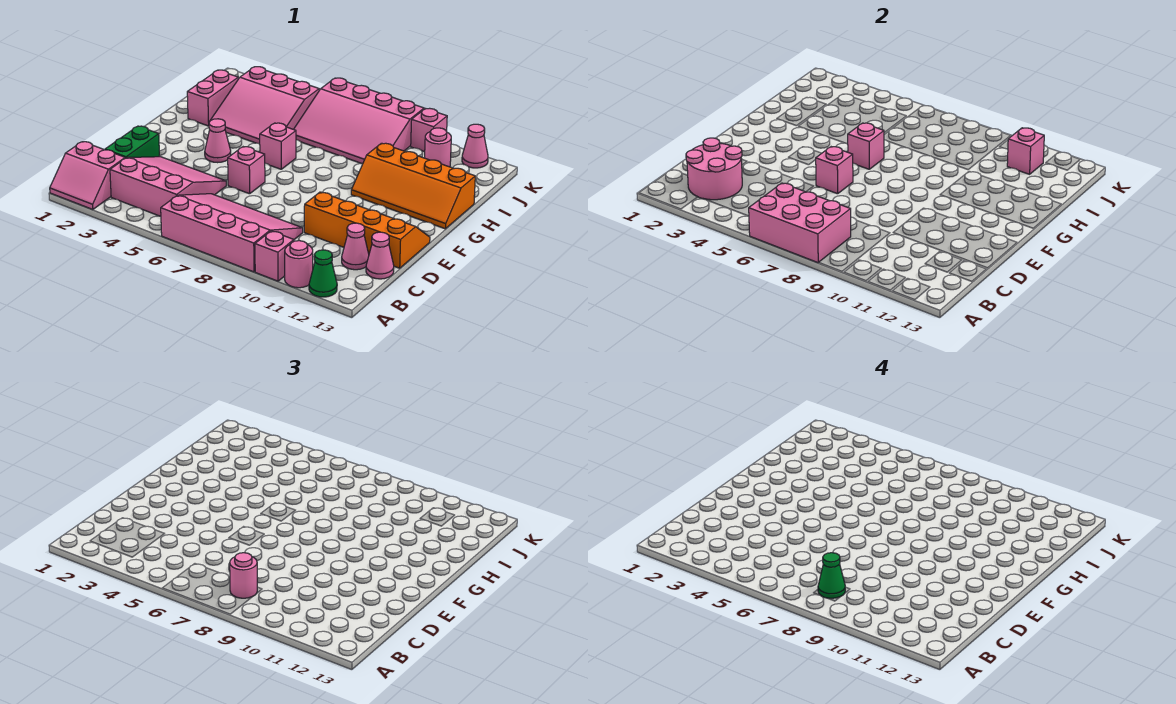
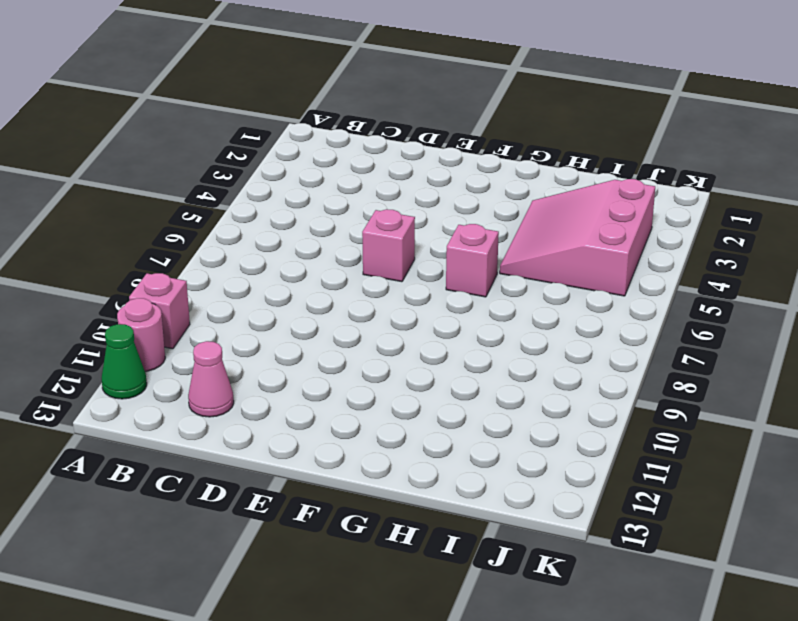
none -> pink slope A1:B2 level 1 top B
none -> pink slope A6:C9 level 1 top A
none -> pink slope B3:D5 level 1 top B

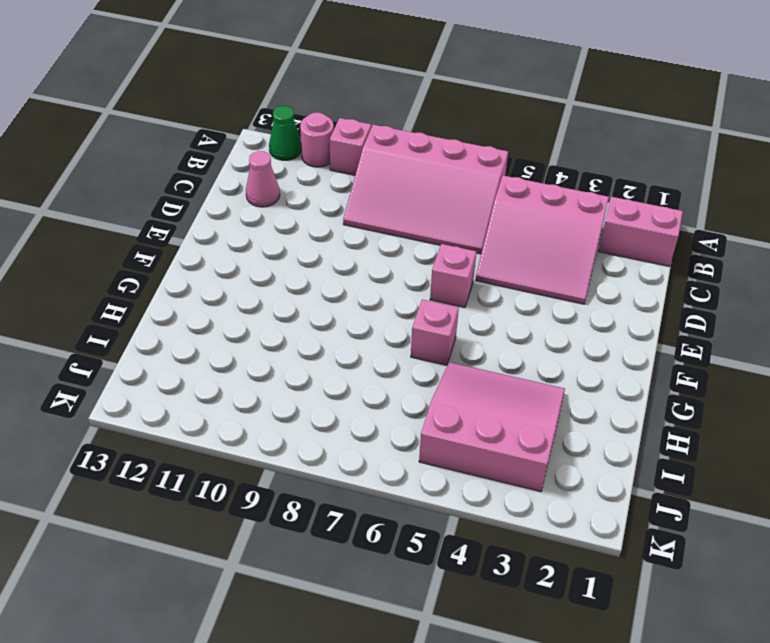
none -> green brick C2:D2 level 1
none -> pink cone C13 level 1
none -> orange slope D10:E13 level 1 top D

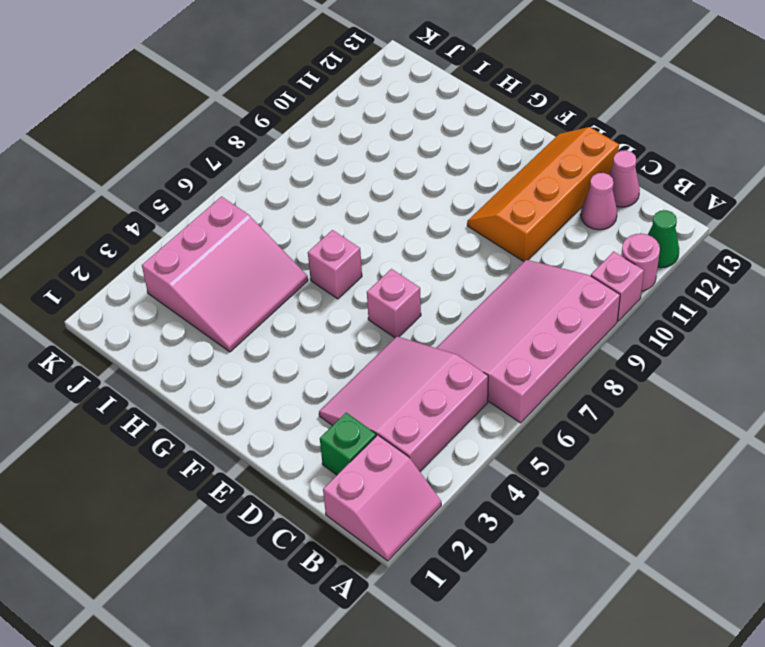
green brick C2 level 1 -> green brick C2:D2 level 1
none -> pink cone F4 level 1
none -> orange slope G10:H13 level 1 top H
none -> pink brick H2:I2 level 1

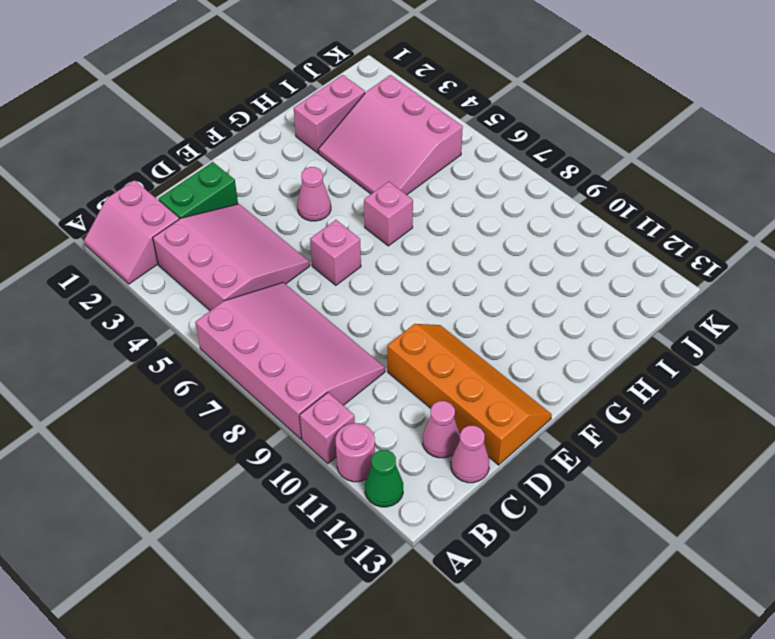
none -> orange slope G10:H13 level 1 top H
none -> pink slope I6:K9 level 1 top K
none -> pink round brick J11 level 1

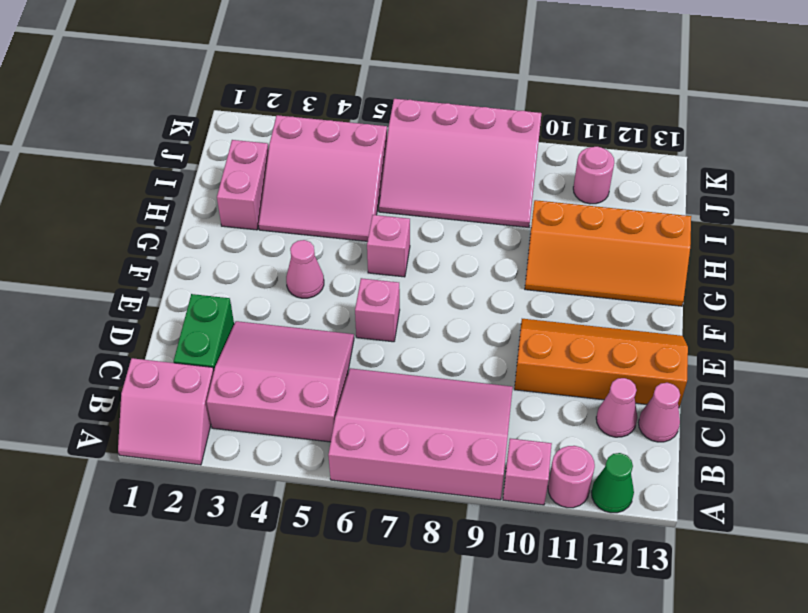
none -> pink brick K10 level 1
none -> pink cone K12 level 1
none -> pink brick A6:B8 level 2

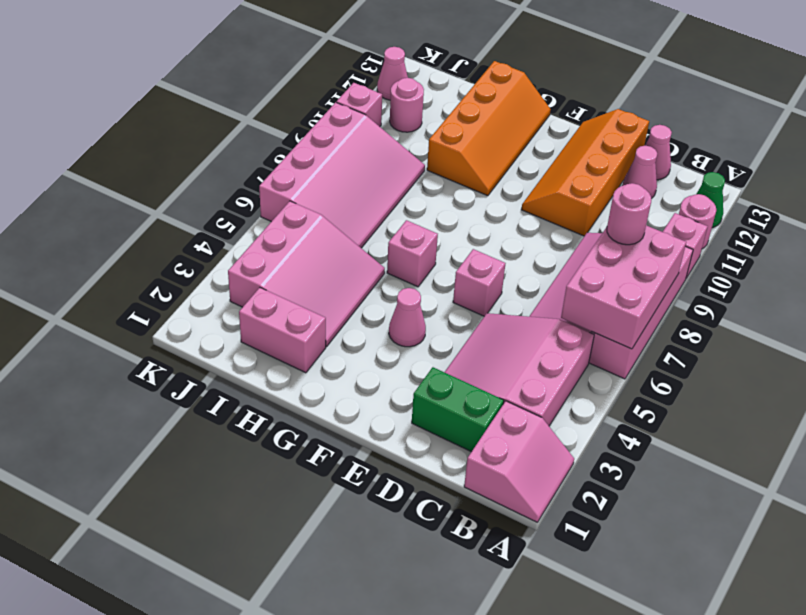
none -> pink round brick B2:C3 level 2
none -> pink brick E6 level 2
none -> pink brick G6 level 2

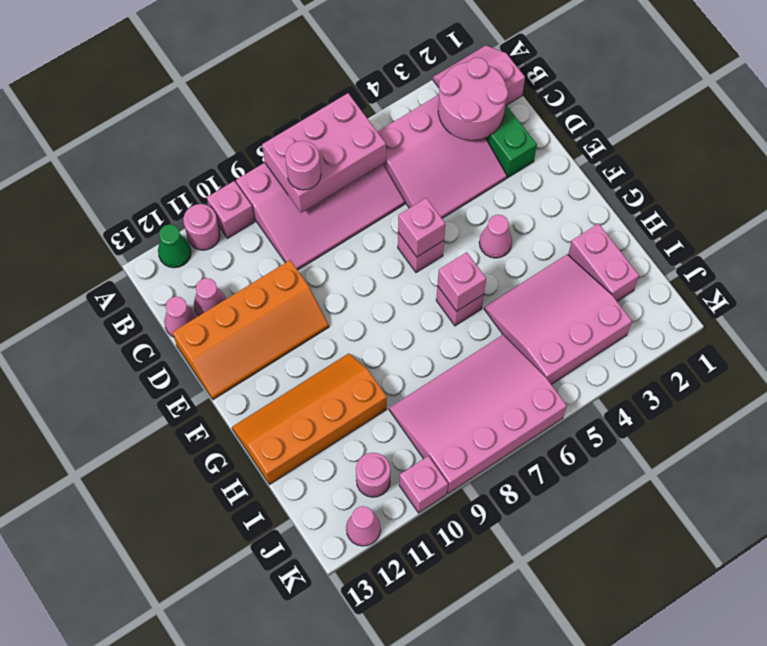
none -> pink brick J11 level 2
none -> green cone B8 level 4

